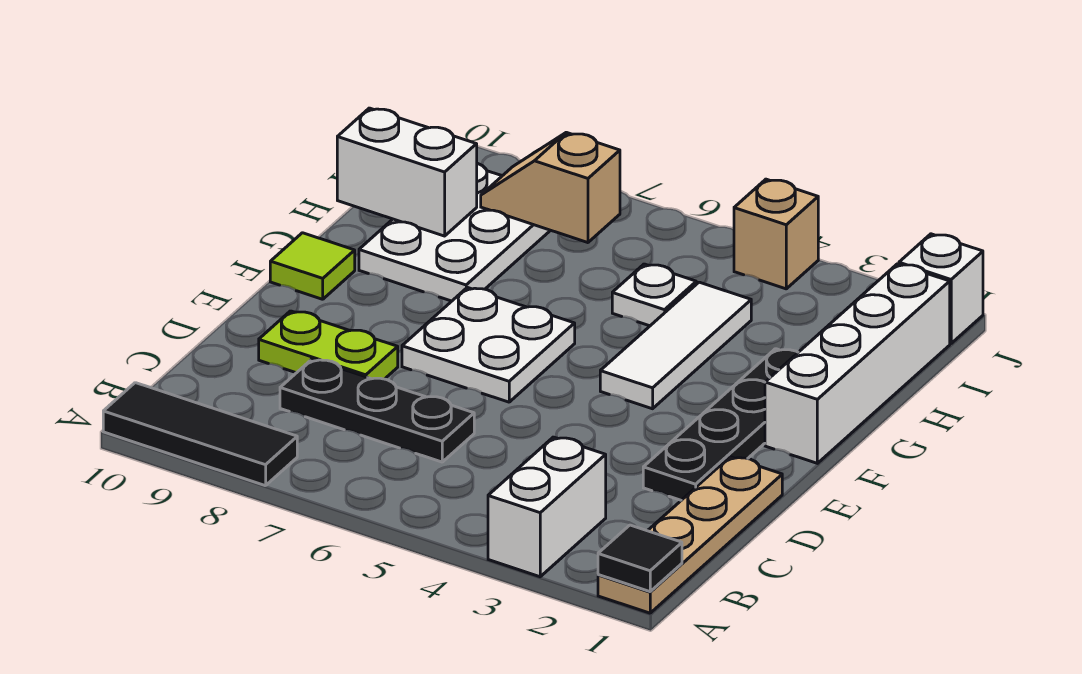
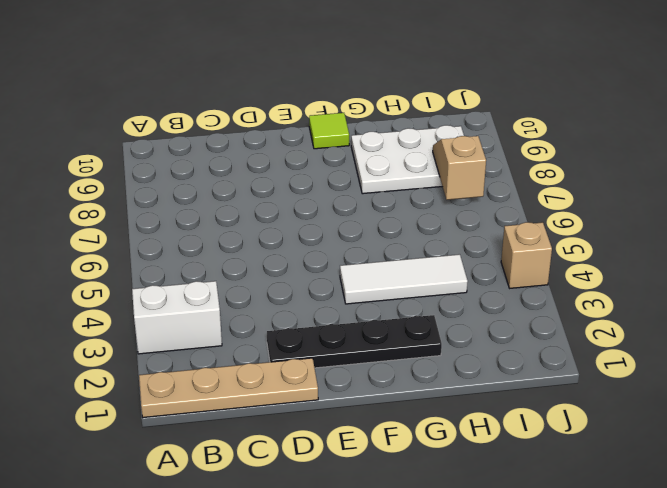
none -> black tile A8:A10 level 1
none -> black plate C6:C8 level 1
none -> lime plate D8:D9 level 1

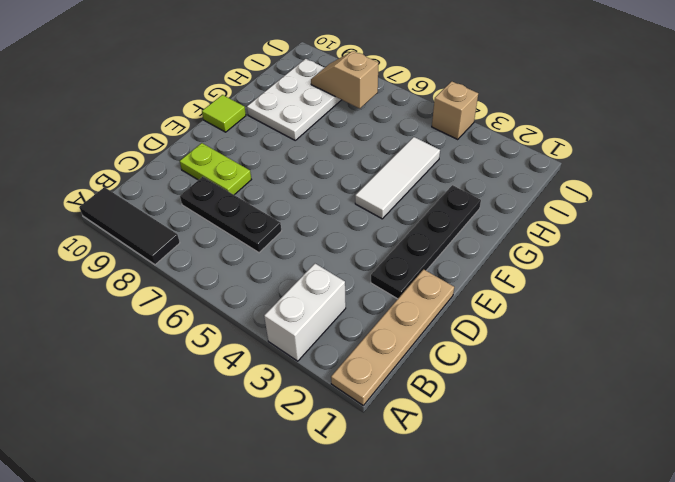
none -> white plate E6:F7 level 1
none -> white brick F1:I1 level 1
none -> white plate H5 level 1

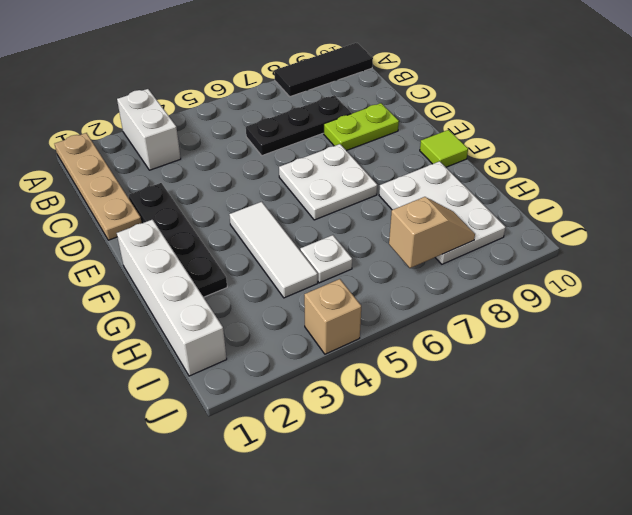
none -> white brick J1 level 1
none -> black tile A1 level 2
none -> white brick H9:H10 level 2

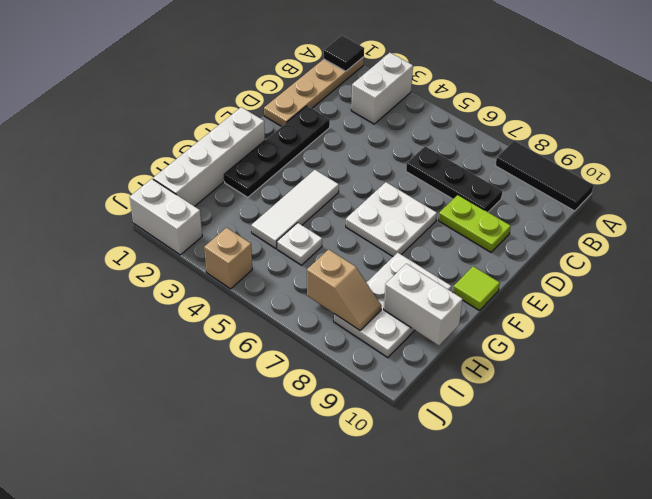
white brick J1:J2 level 1 -> white brick J1 level 1

